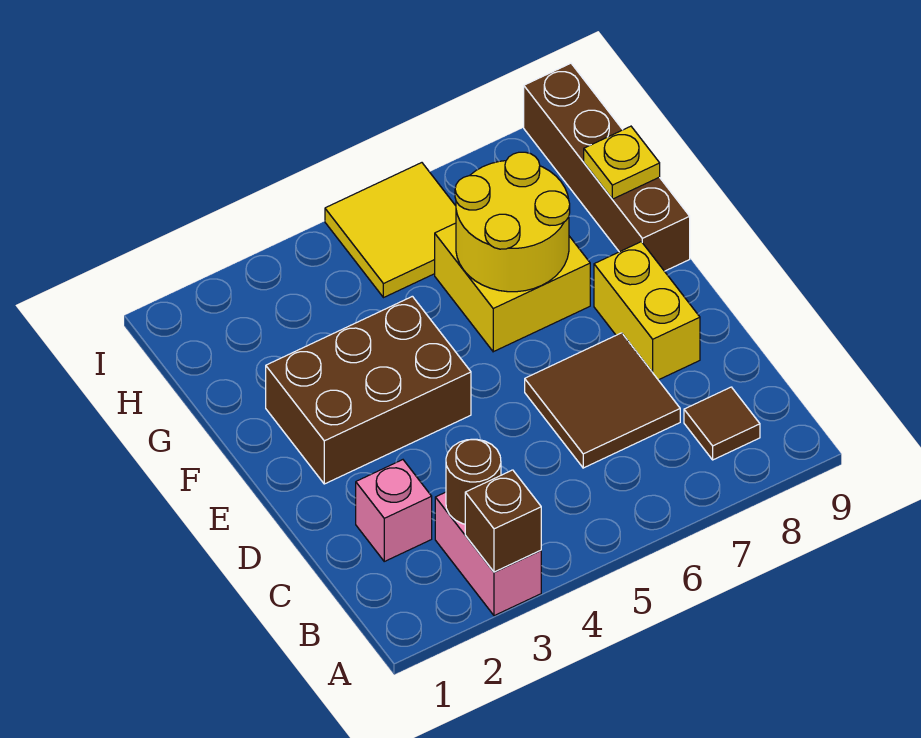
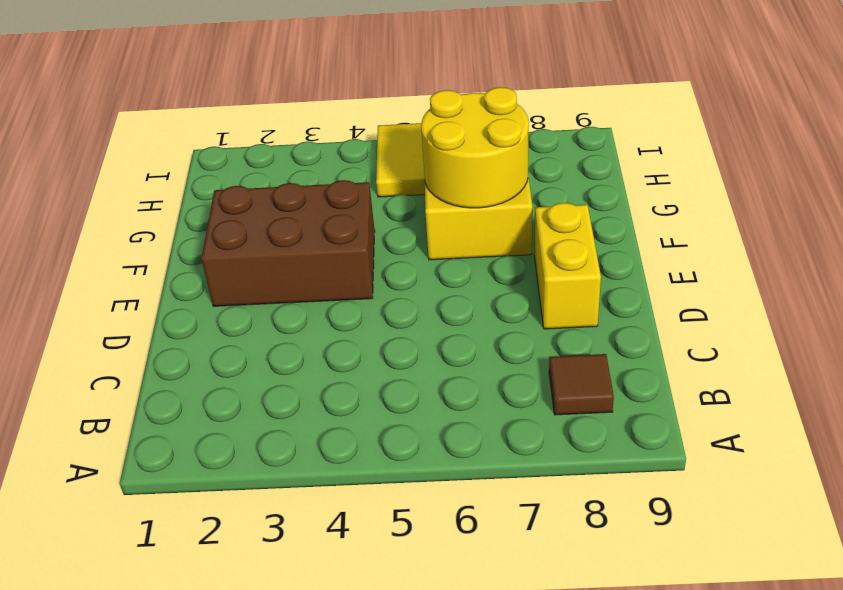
none -> pink brick A3:B3 level 1
none -> pink brick C2 level 1
none -> brown tile C6:D7 level 1

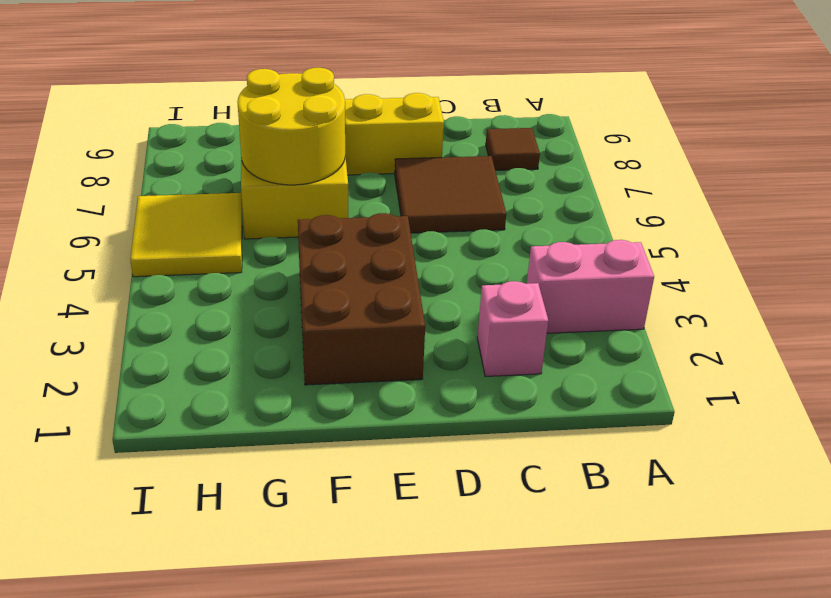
none -> brown brick F9:I9 level 1
none -> brown brick A3 level 2
none -> brown round brick B3 level 2

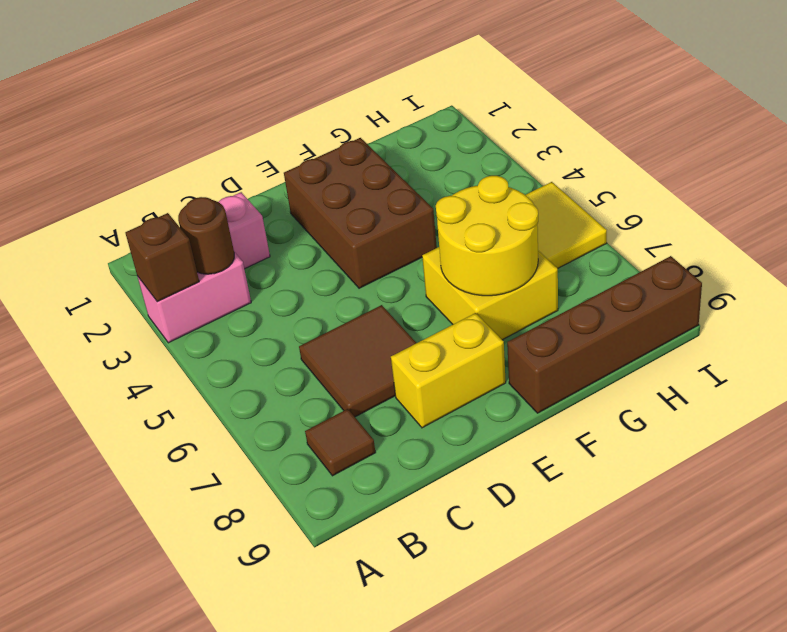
none -> yellow plate G9 level 2

